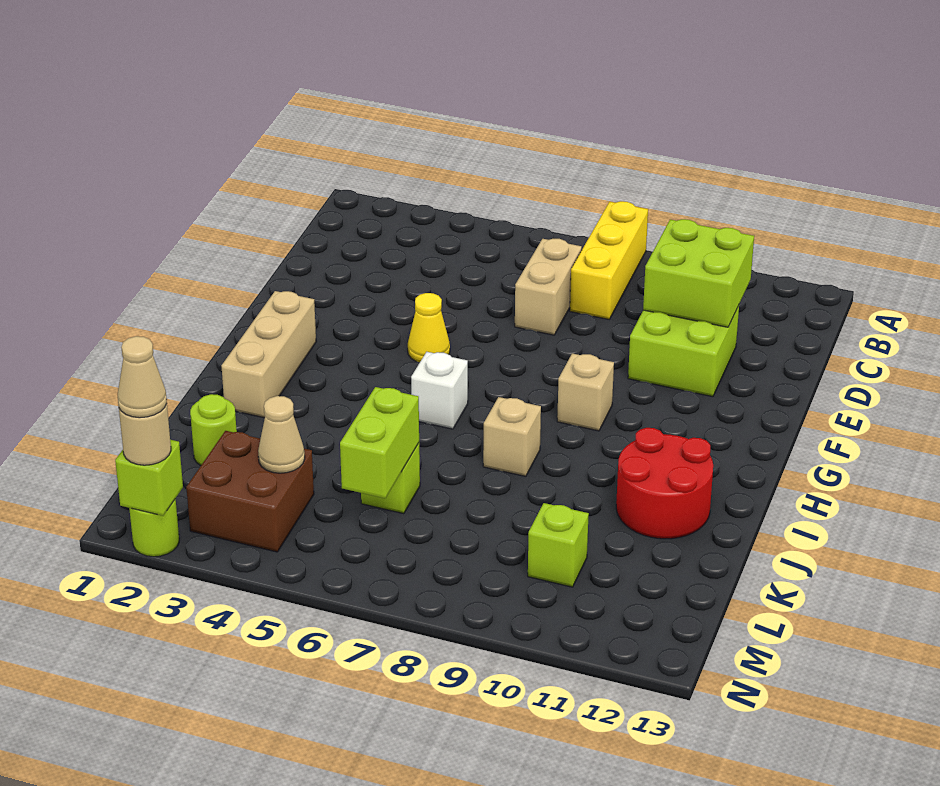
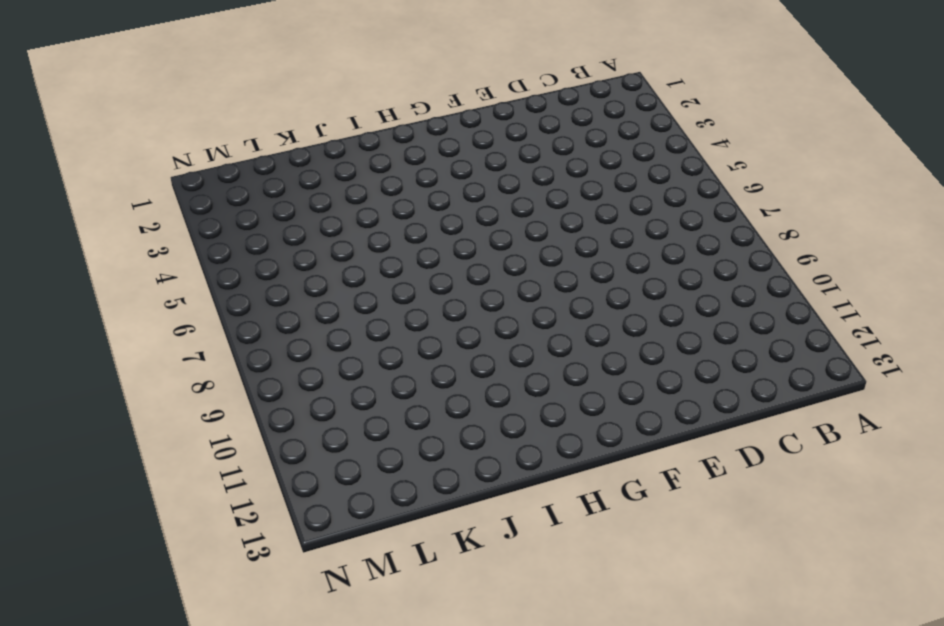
none -> yellow brick A8:C8 level 1
none -> tan brick C7:D7 level 1
none -> lime brick D10:E11 level 1

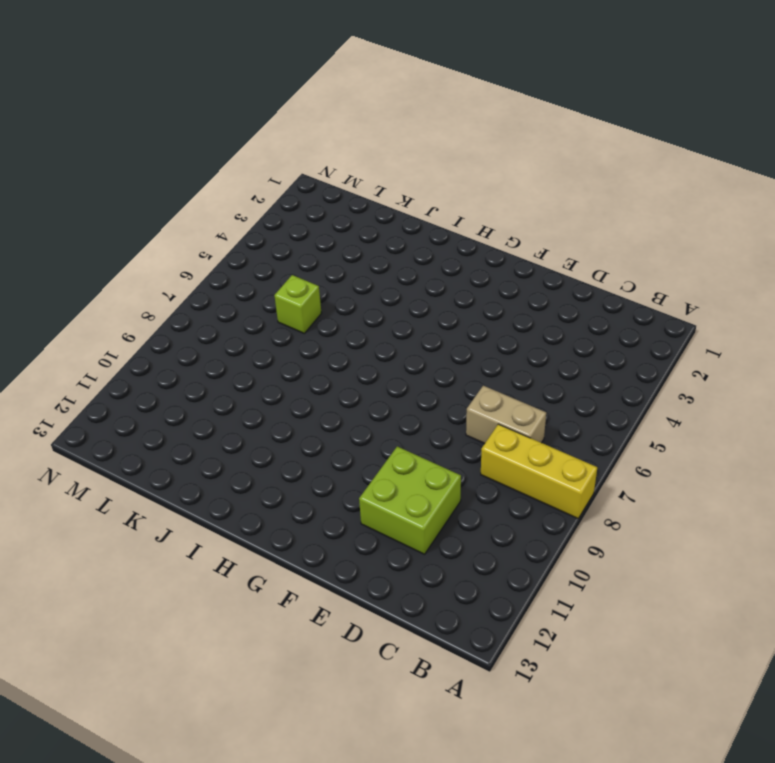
none -> yellow cone F5 level 1
none -> tan brick G2:I2 level 1
none -> tan brick G9 level 1

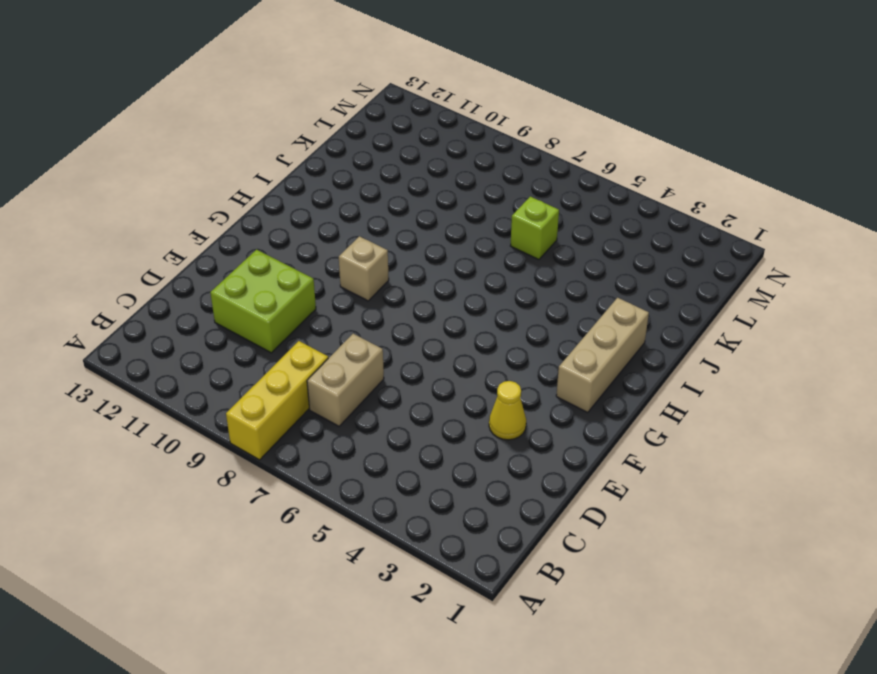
yellow cone E3 level 1 -> yellow cone F5 level 1
none -> white brick H6 level 1
none -> tan brick I8 level 1
none -> red round brick I11:J12 level 1

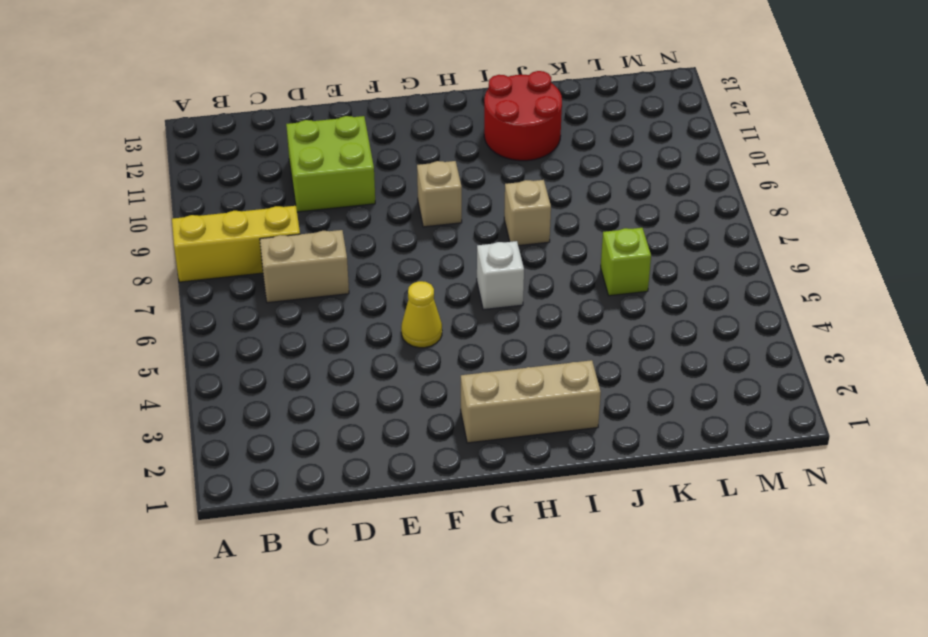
none -> lime round brick K2 level 1
none -> brown brick L3:M4 level 1
none -> lime brick L10 level 1

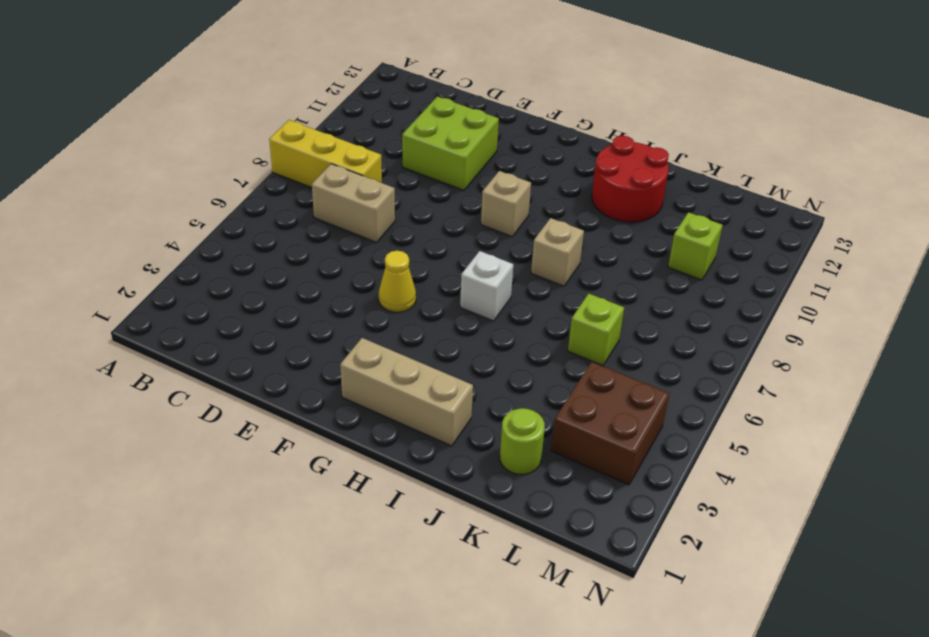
none -> lime round brick N2 level 1
none -> lime brick C10:D11 level 2
none -> lime brick K6:L6 level 2

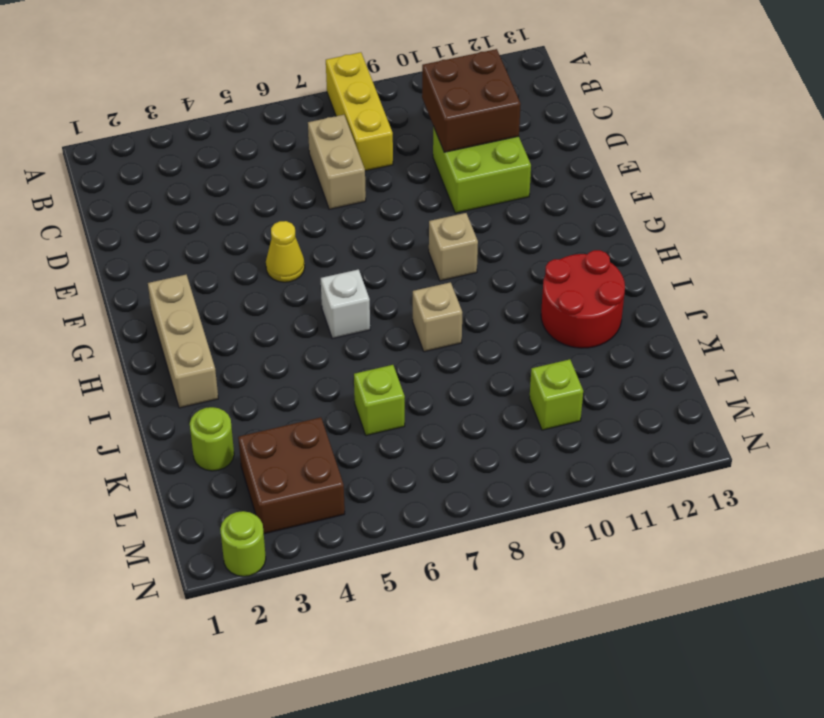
brown brick C10:D11 level 2 -> lime brick C10:D11 level 2
none -> lime brick K6:L6 level 2
none -> tan cone L4 level 2
none -> lime brick N2 level 2

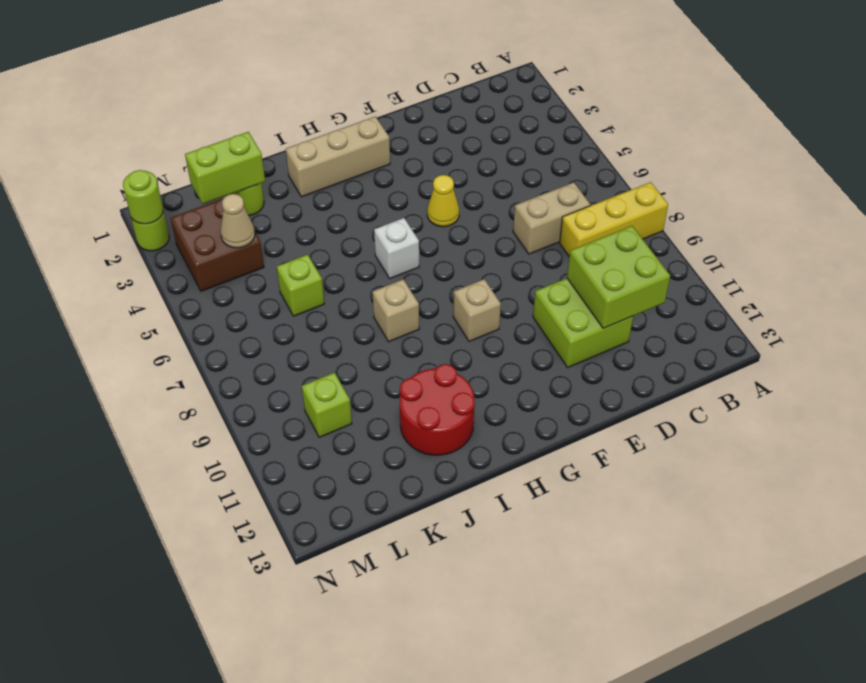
lime brick K2:L2 level 2 -> lime brick K6:L6 level 2
lime round brick N2 level 2 -> lime brick N2 level 2
none -> tan round brick N2 level 3
none -> tan cone N2 level 4

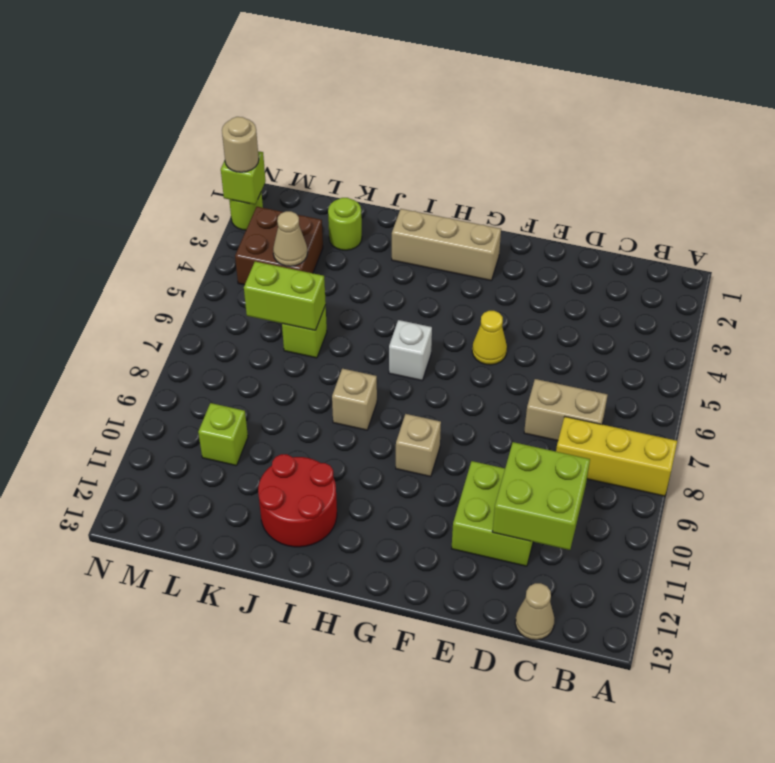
tan cone C13 level 1 -> tan cone N2 level 4

